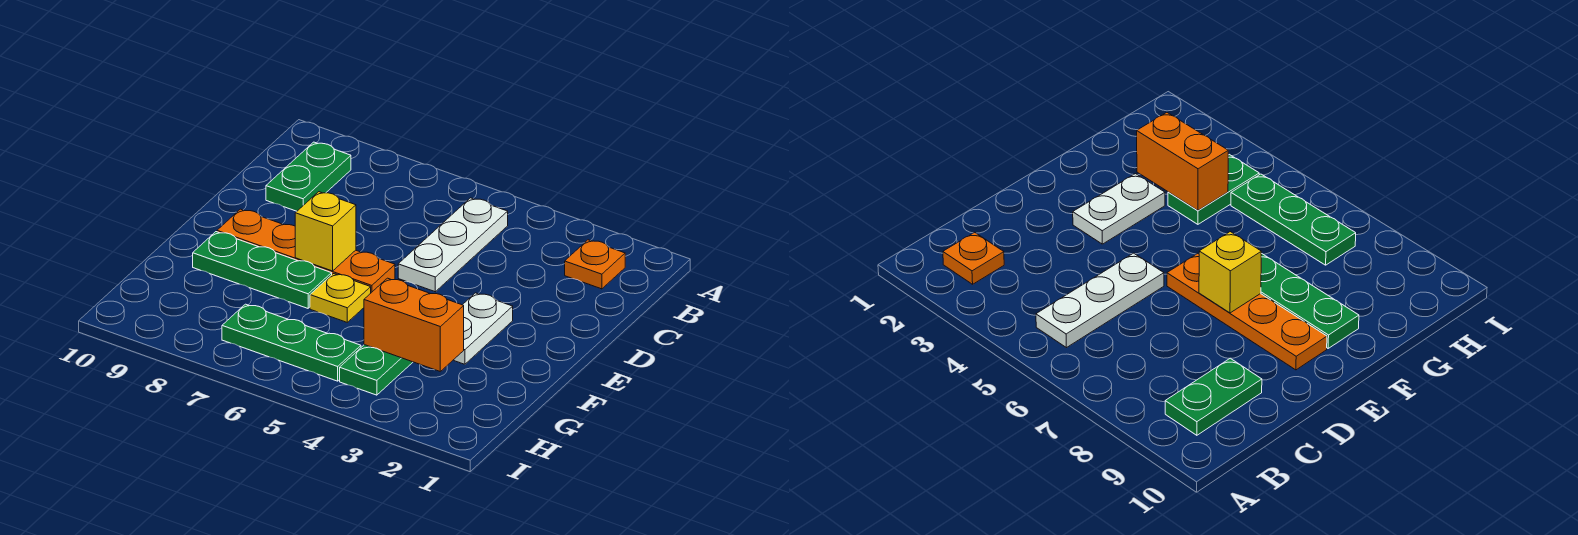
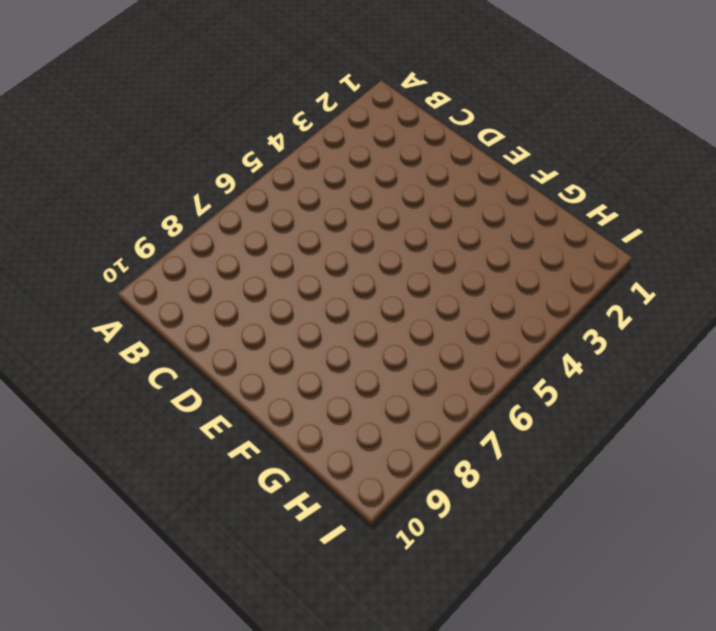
none -> orange plate B2 level 1
none -> white plate B5:D5 level 1

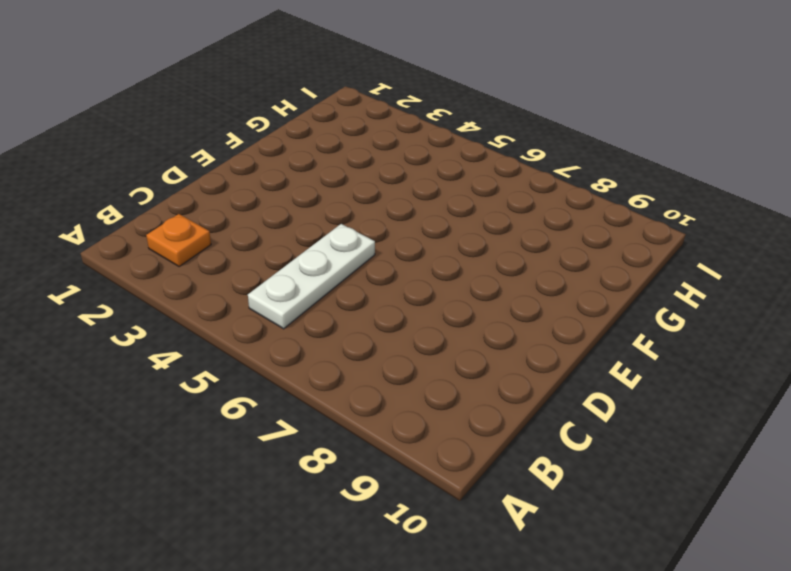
none -> green plate B9:C9 level 1
none -> white plate E3:F3 level 1

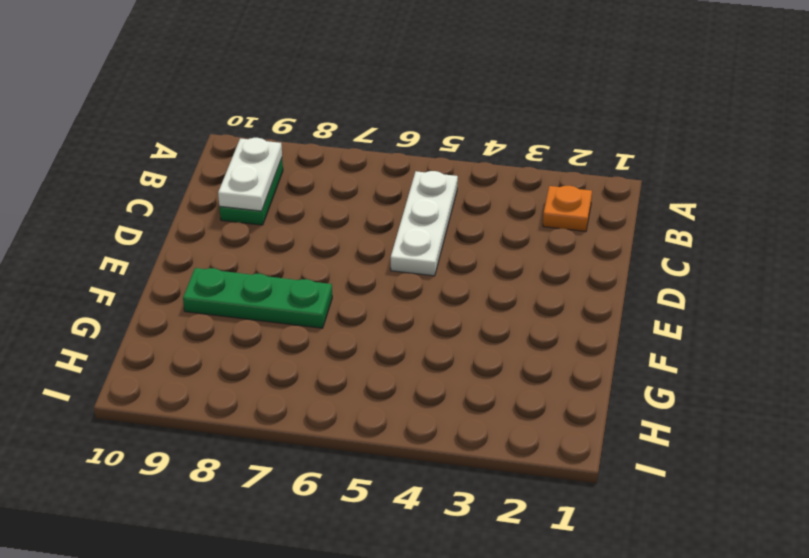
white plate B9:C9 level 2 -> white plate E3:F3 level 1
none -> orange plate E6:E9 level 1
none -> yellow plate F6 level 1

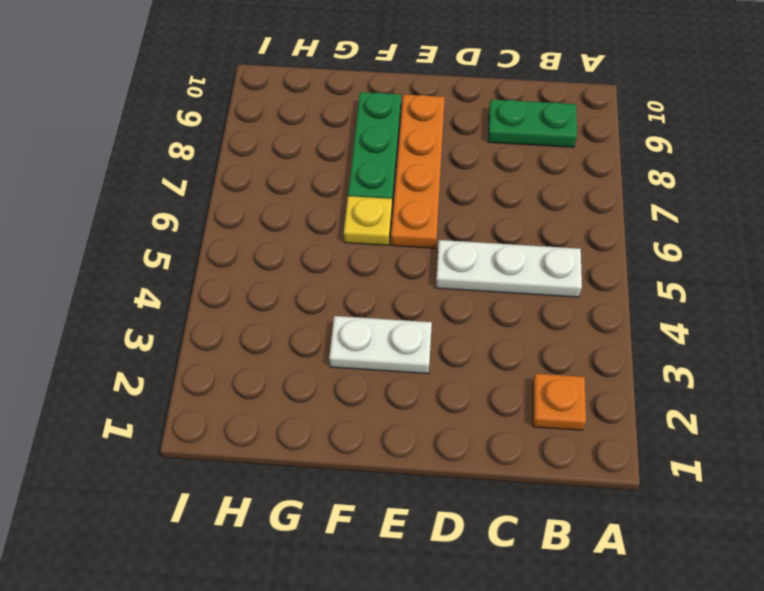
none -> green plate G4:H4 level 1
none -> green plate H5:H7 level 1

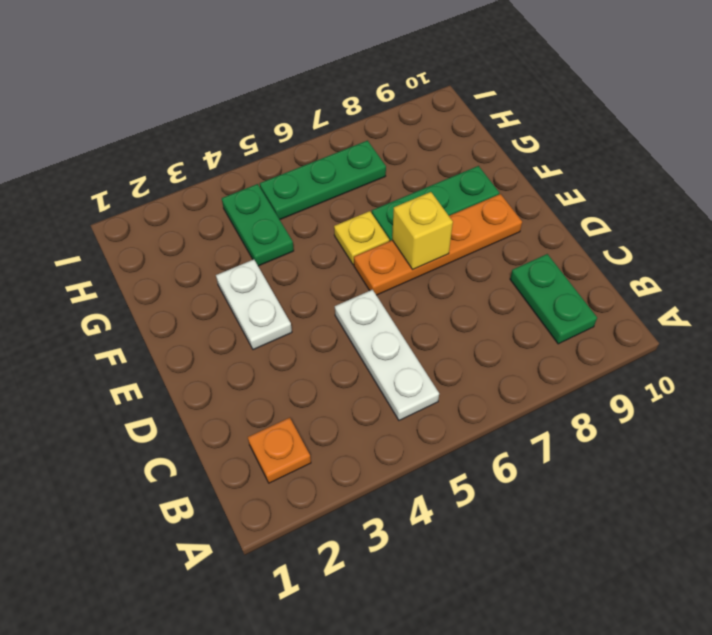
none -> orange brick G3:G4 level 2

